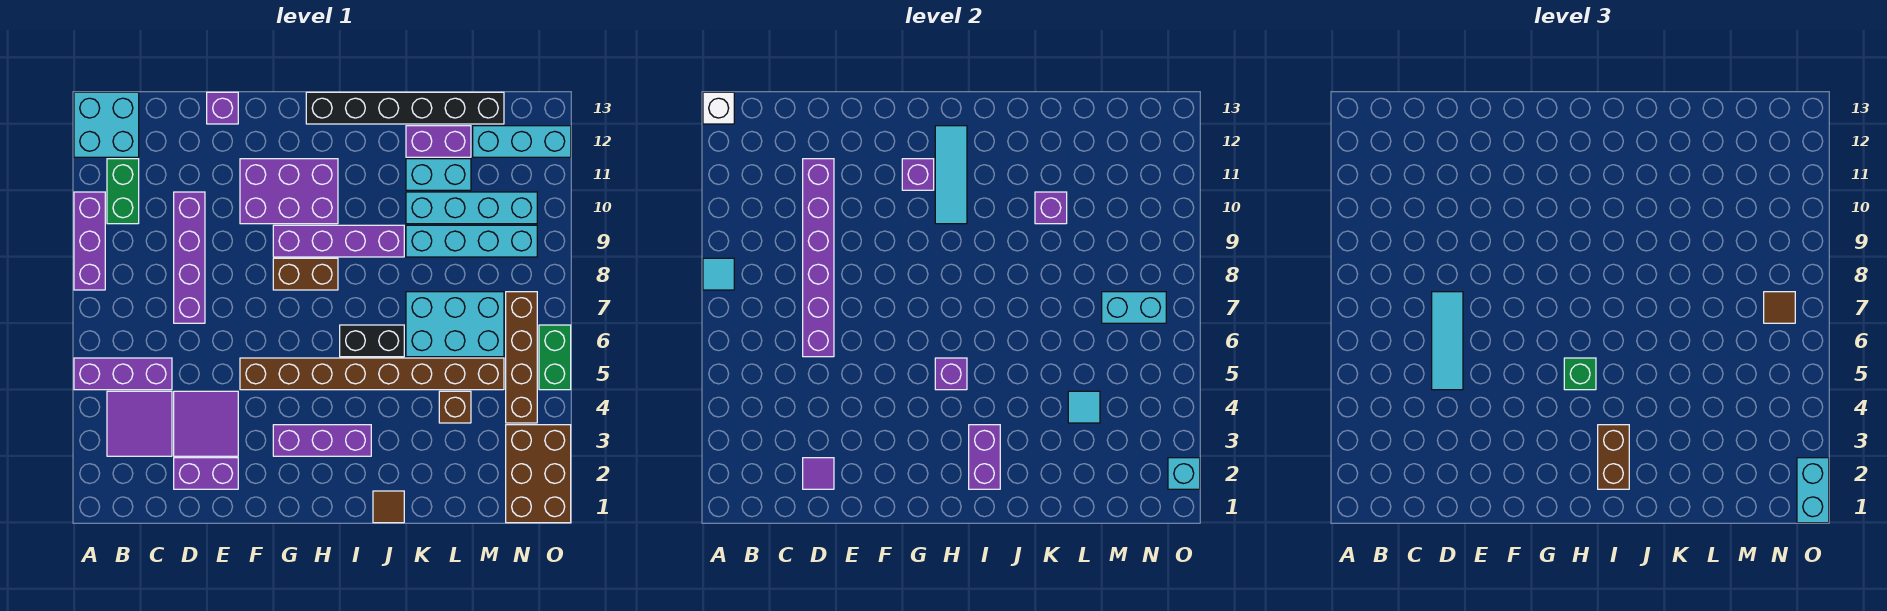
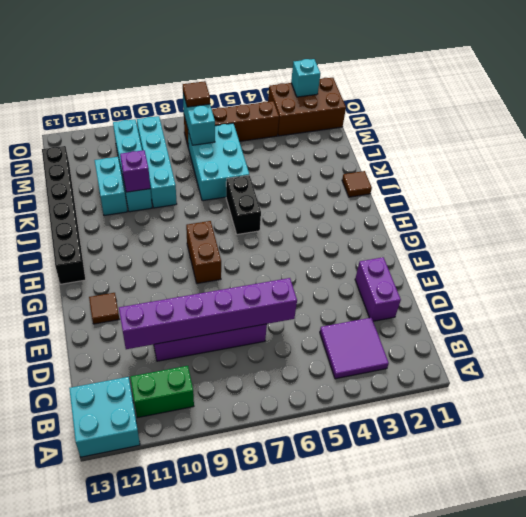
brown tile F12 level 1 -> none
none -> purple brick A5:C5 level 1
none -> purple brick A8:A10 level 1
none -> purple tile D3:E4 level 1
none -> purple brick E13 level 1

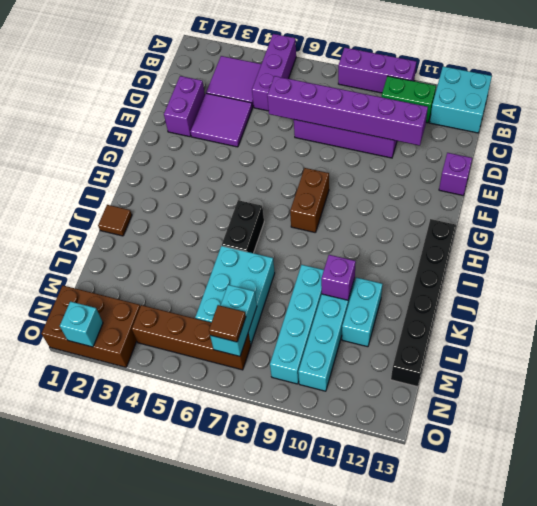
none -> brown brick F5:M5 level 1
none -> purple brick F10:H11 level 1
none -> purple brick G3:I3 level 1
none -> purple brick G9:J9 level 1

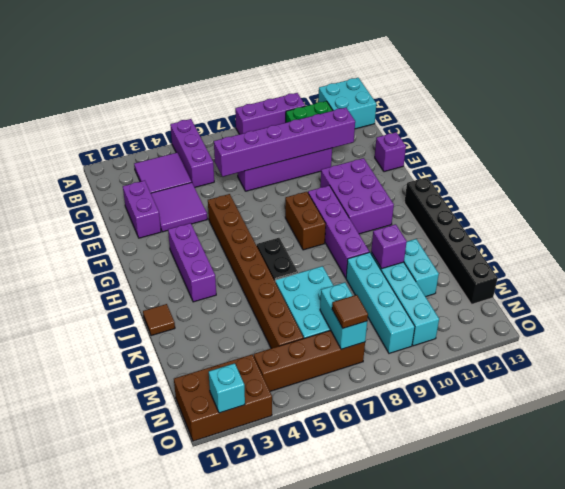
none -> purple brick K12:L12 level 1
none -> brown brick L4 level 1
none -> cyan brick M12:O12 level 1
none -> green brick O5:O6 level 1

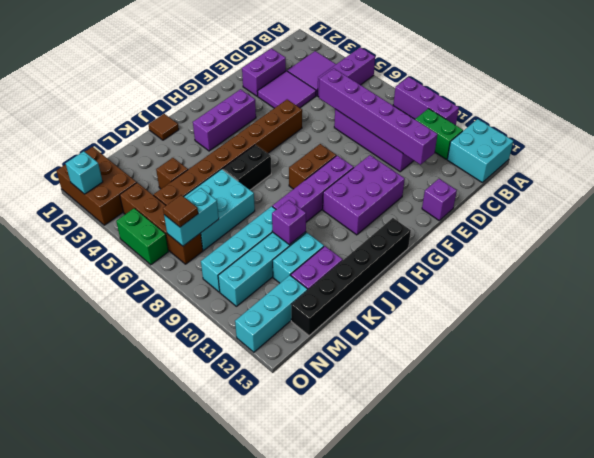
none -> cyan tile A8 level 2
none -> white brick A13 level 2
none -> purple tile D2 level 2
none -> purple brick G11 level 2

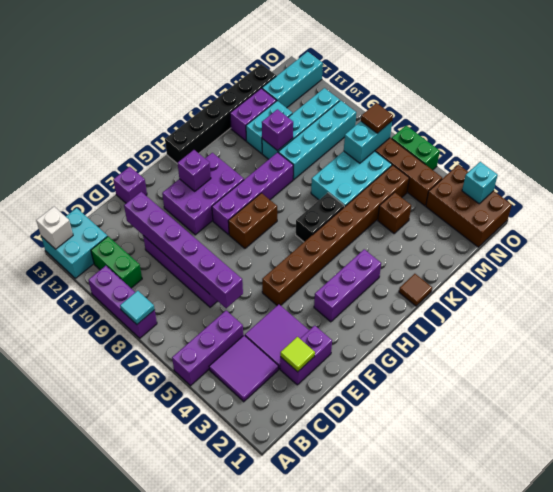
lime tile D2 level 2 -> purple tile D2 level 2
none -> purple brick H5 level 2
none -> cyan tile H10:H12 level 2
none -> purple brick I2:I3 level 2
none -> cyan tile L4 level 2

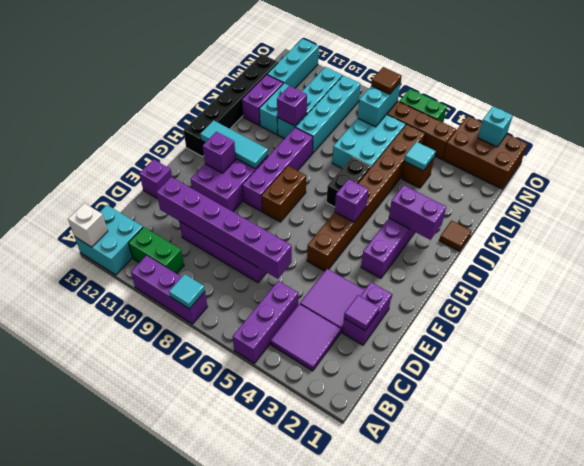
none -> cyan tile D5:D7 level 3
none -> green brick H5 level 3
none -> brown brick I2:I3 level 3
none -> cyan brick O1:O2 level 3

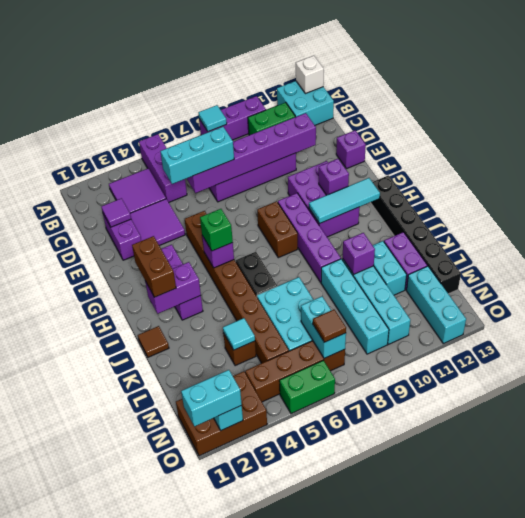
cyan brick D5:D7 level 3 -> cyan tile D5:D7 level 3
brown brick H2:I2 level 3 -> brown brick I2:I3 level 3

